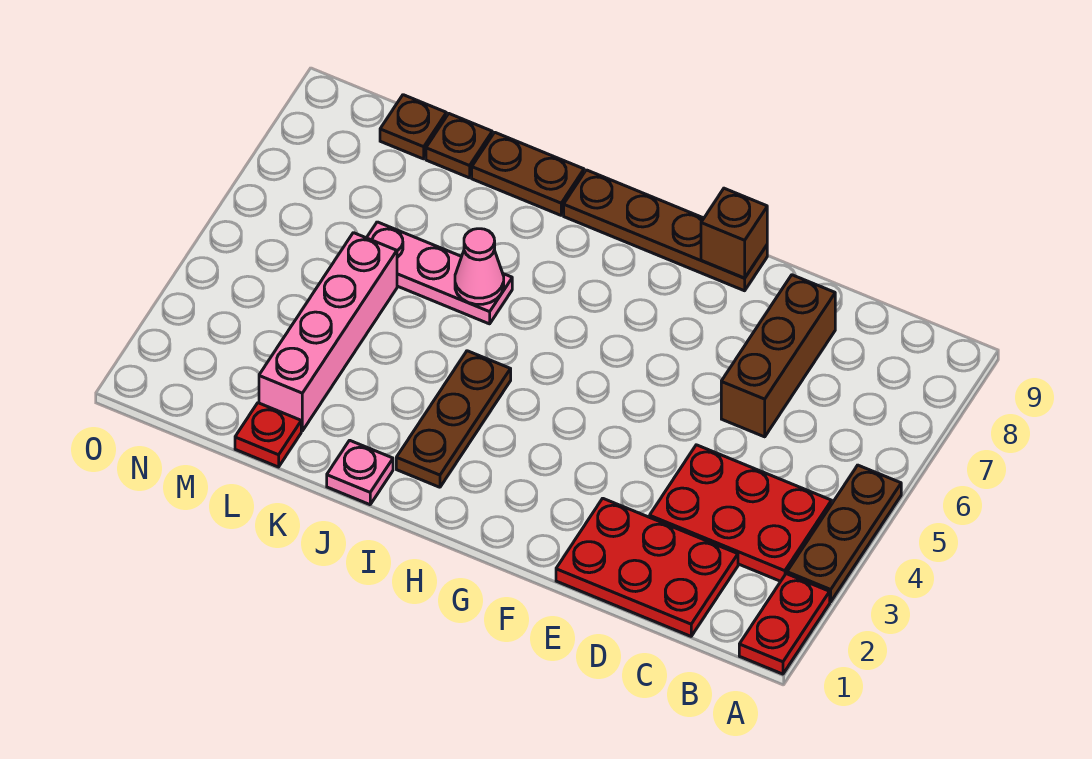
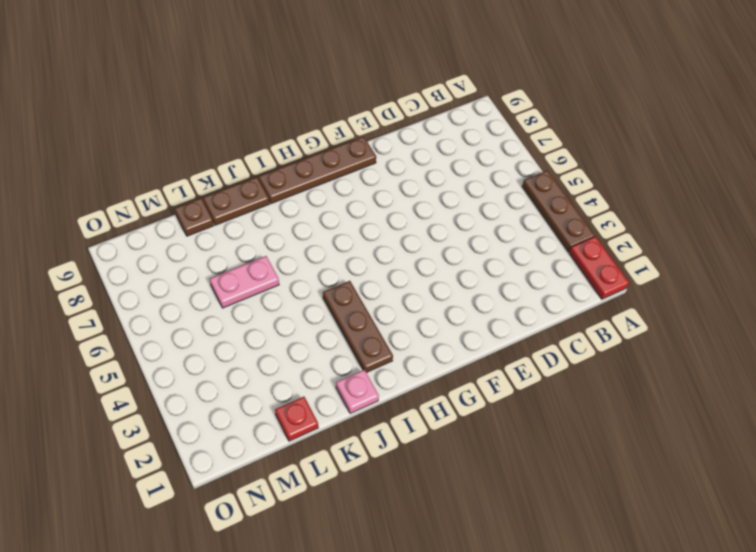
pink plate K6:L6 level 1 -> pink plate J6:L6 level 1
none -> red plate B3:D4 level 1
none -> red plate C1:E2 level 1
none -> brown brick D6:D8 level 1

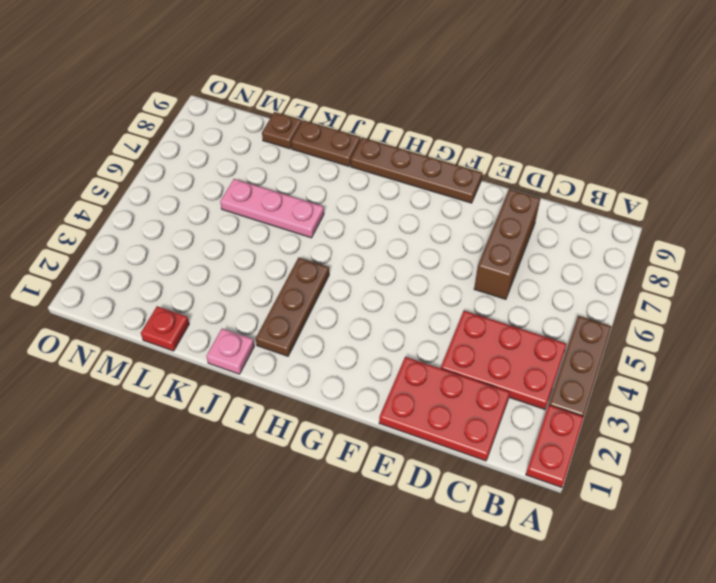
none -> pink brick L2:L5 level 1
none -> brown plate M9 level 1
none -> brown brick F9 level 2

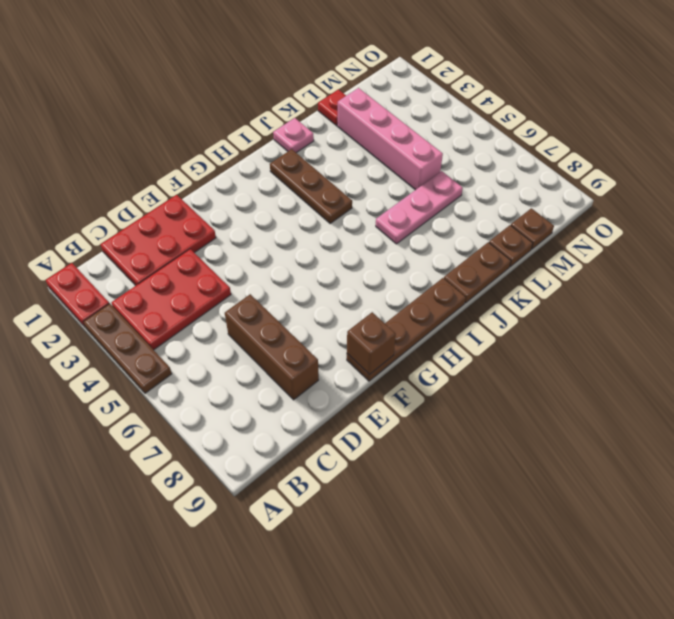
none -> pink cone J6 level 2

